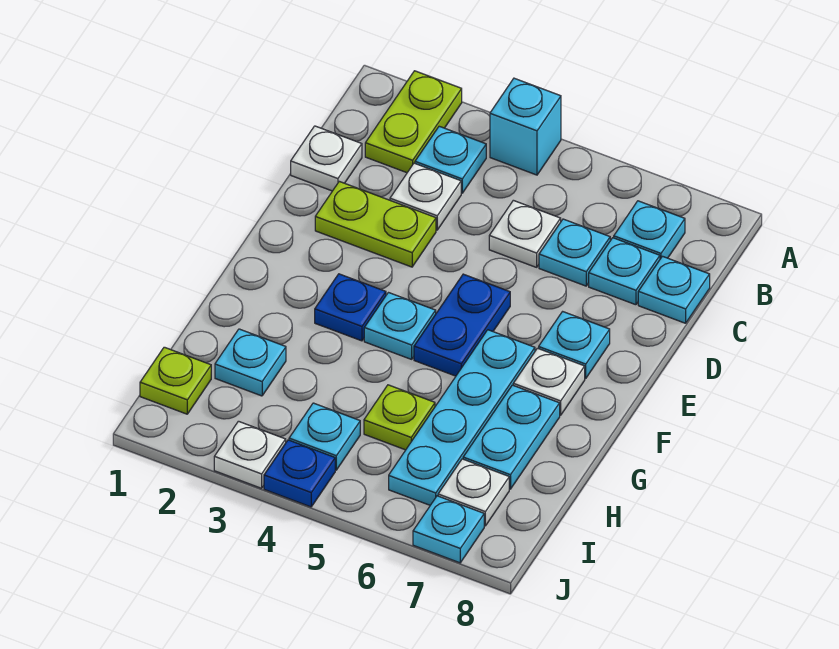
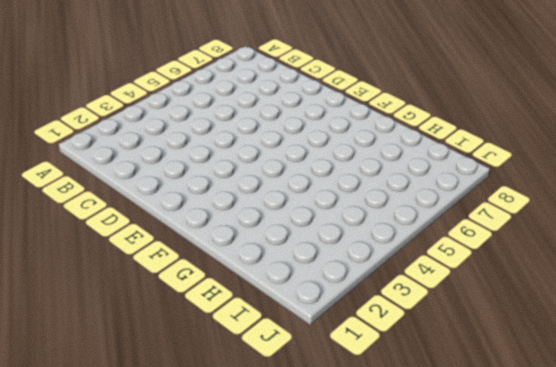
none -> lime plate A2:B2 level 1
none -> cyan brick A4 level 1
none -> cyan plate B3 level 1

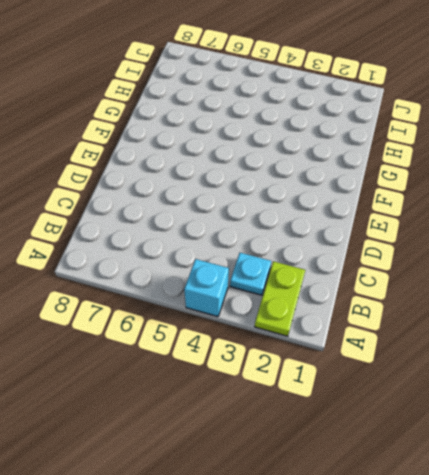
none -> cyan plate B7 level 1
none -> white plate C1 level 1
none -> white plate C3 level 1

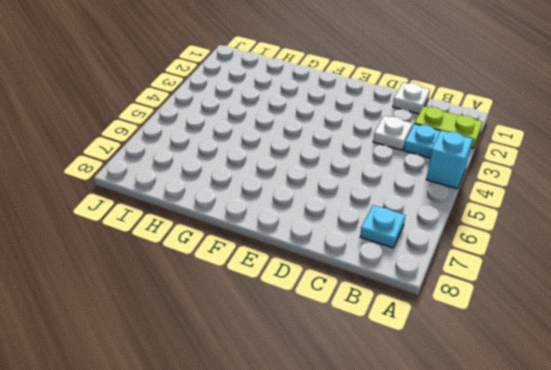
none -> white plate C5 level 1
none -> cyan plate C6 level 1
none -> cyan plate C7 level 1

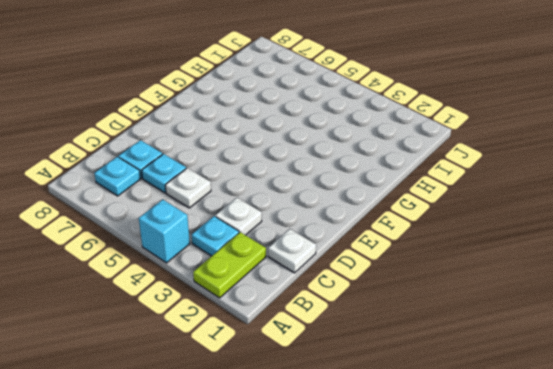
none -> cyan plate C8 level 1
none -> lime plate D2:D3 level 1
none -> blue plate E5:F5 level 1

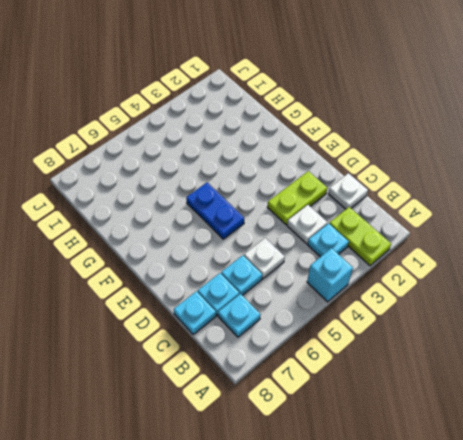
none -> cyan plate E7 level 1
none -> blue plate F3 level 1
none -> cyan plate F4 level 1

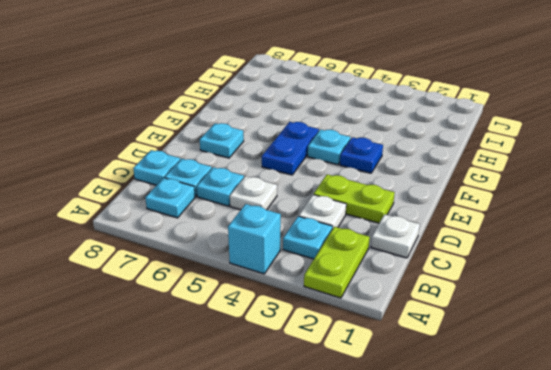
none -> cyan plate F6:I6 level 1
none -> white plate F7 level 1
none -> cyan plate G7:H7 level 1

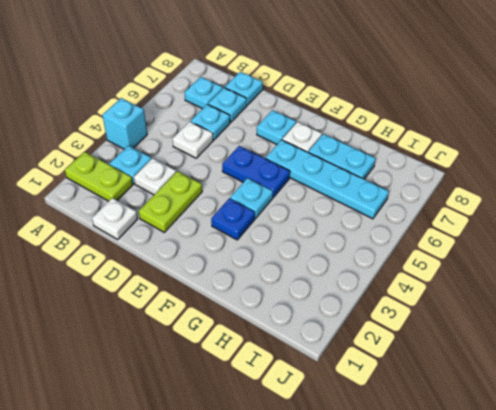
none -> cyan plate H2 level 1
none -> lime plate H5 level 1
none -> lime plate I1 level 1

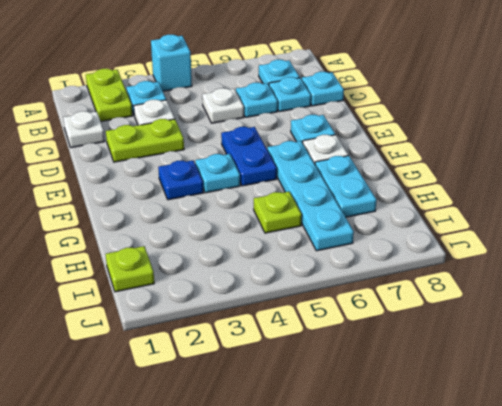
none -> cyan plate H2 level 1
none -> cyan plate I4 level 1
none -> white plate I7 level 1

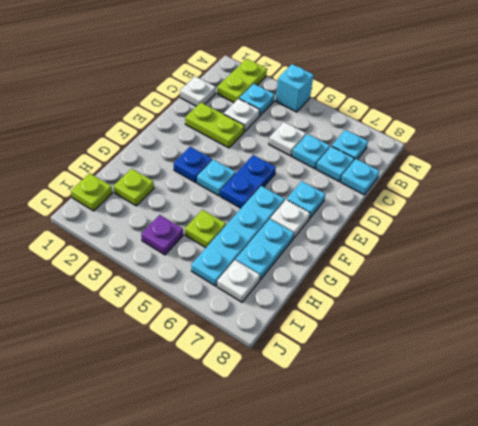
lime plate H2 level 1 -> cyan plate H2 level 1
purple plate I4 level 1 -> cyan plate I4 level 1
none -> white plate J3 level 1
none -> blue plate J4 level 1
none -> cyan plate J7 level 1

